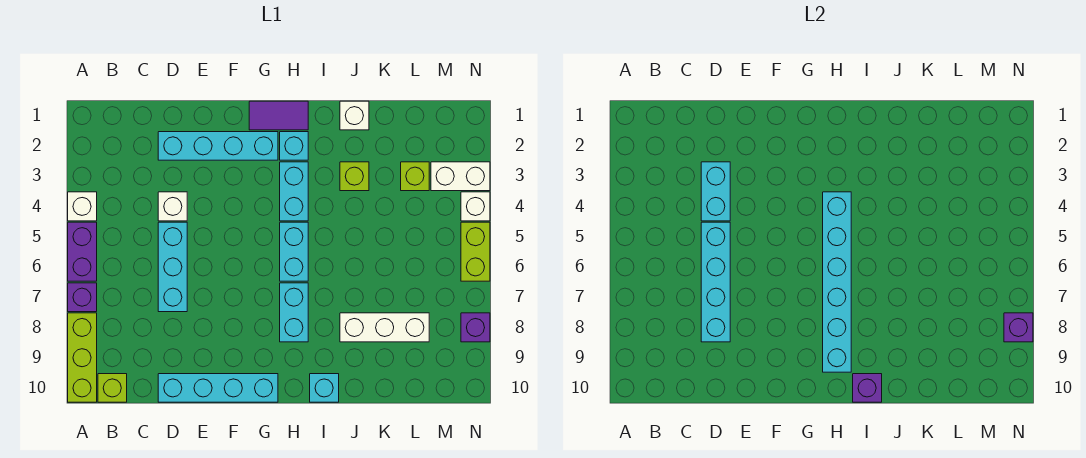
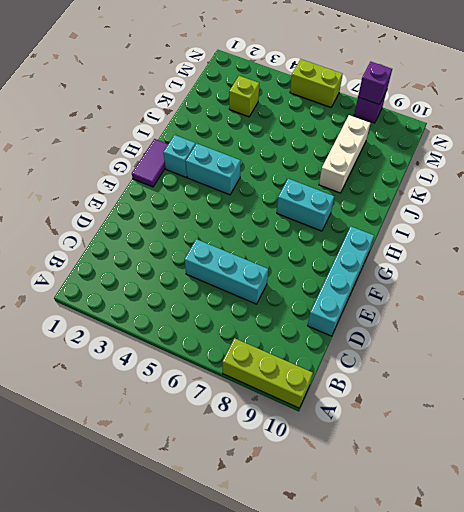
none -> white brick A4 level 1
none -> purple brick A5:A6 level 1
none -> purple brick A7 level 1

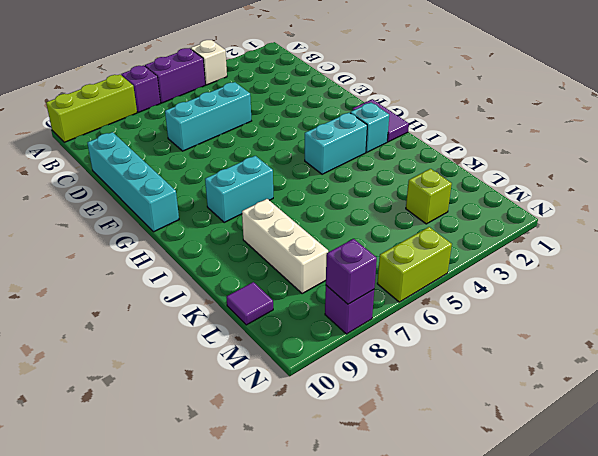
purple tile L10 level 1 -> none
none -> lime brick B10 level 1
none -> cyan brick D2:G2 level 1
none -> white brick D4 level 1

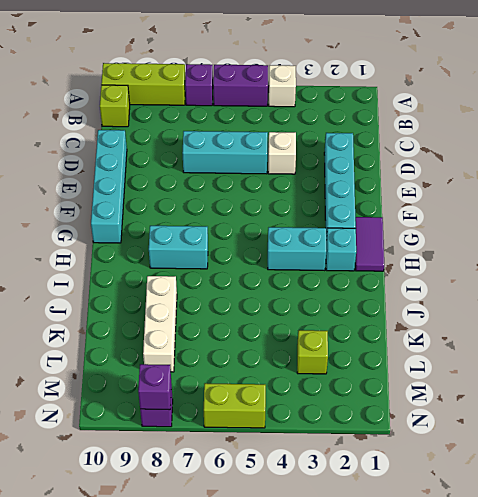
none -> cyan brick H5:H6 level 1
none -> cyan brick I10 level 1
none -> white brick J1 level 1

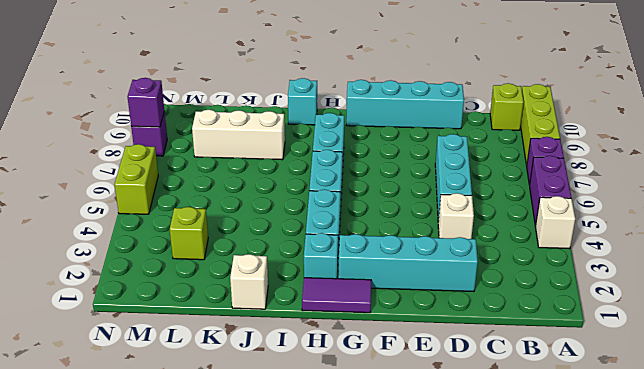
none -> lime brick J3 level 1
none -> white brick M3:N3 level 1
none -> white brick N4 level 1

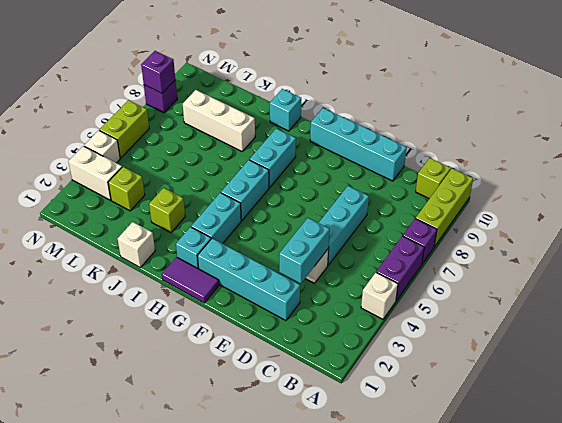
none -> cyan brick D5:D8 level 2
none -> cyan brick H4:H9 level 2
none -> purple brick I10 level 2

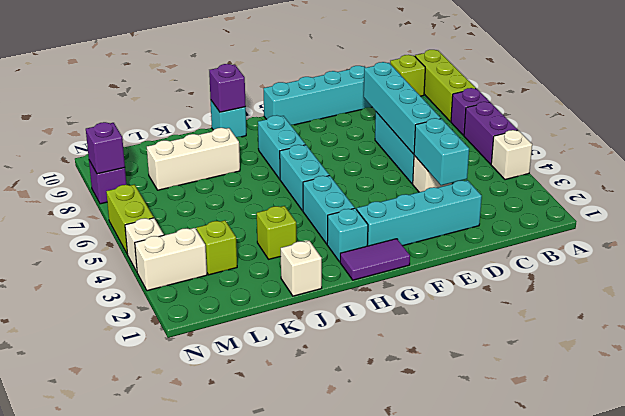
none -> cyan brick H4:H9 level 2

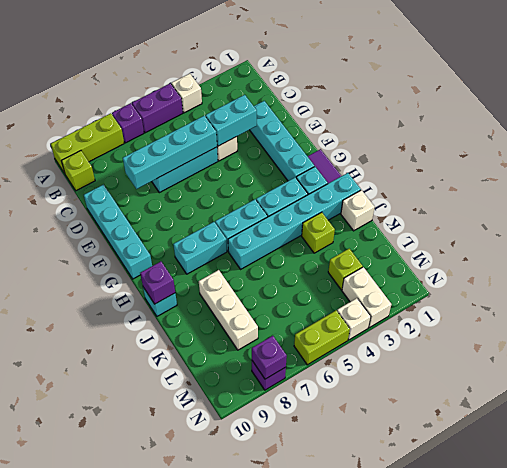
cyan brick I1:I6 level 1 -> cyan brick H4:H9 level 2

